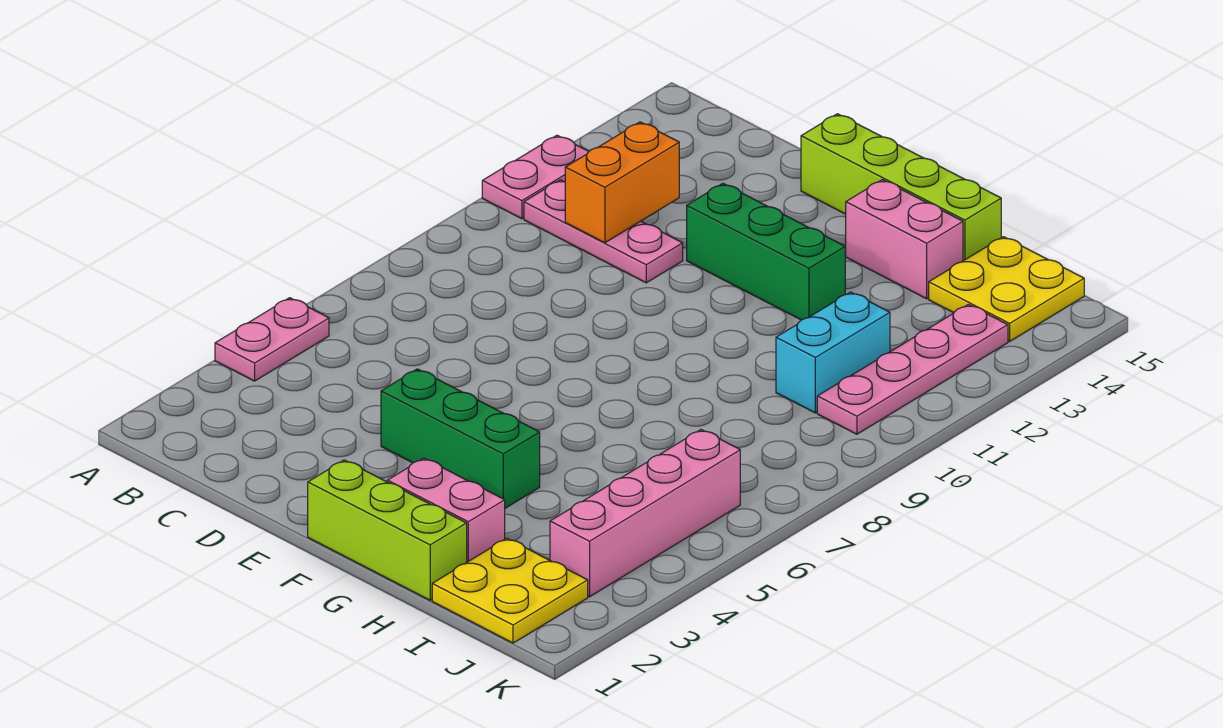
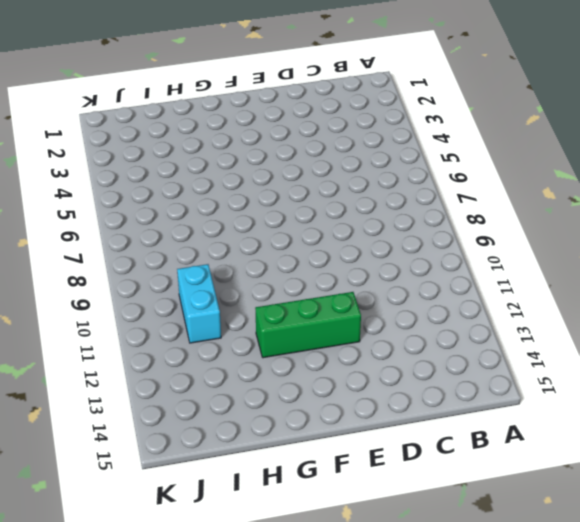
none -> pink plate A4:A5 level 1
none -> pink plate A11:A12 level 1
none -> pink plate B11:D11 level 1

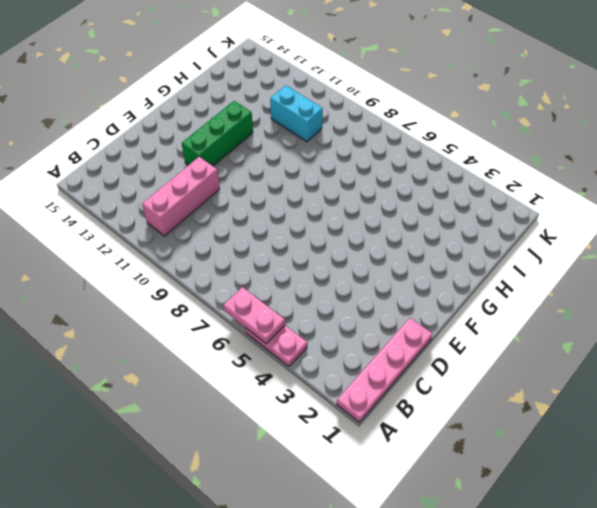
pink plate A1:D1 level 1 -> pink plate J10:J13 level 1
pink plate A5:A6 level 2 -> pink plate A11:A12 level 1
pink brick B11:D11 level 1 -> pink plate B11:D11 level 1
none -> green brick E4:G4 level 1
none -> lime brick E15:H15 level 1
none -> lime brick F1:H1 level 1

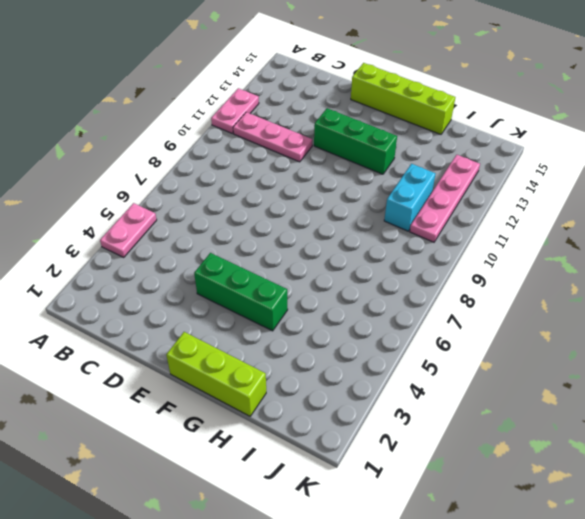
none -> pink brick G2:H2 level 1
none -> pink brick G14:H14 level 1
none -> yellow plate I1:J2 level 1

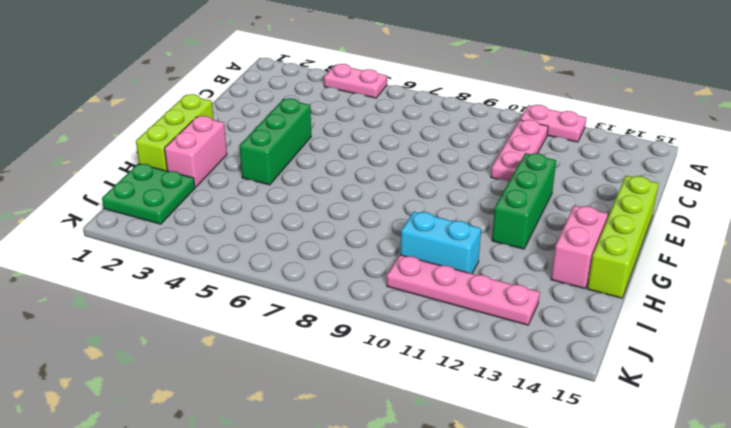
green plate I1:J2 level 1 -> yellow plate I1:J2 level 1
none -> yellow plate I14:J15 level 1
none -> pink brick J3:J6 level 1
none -> orange brick C11:C12 level 2

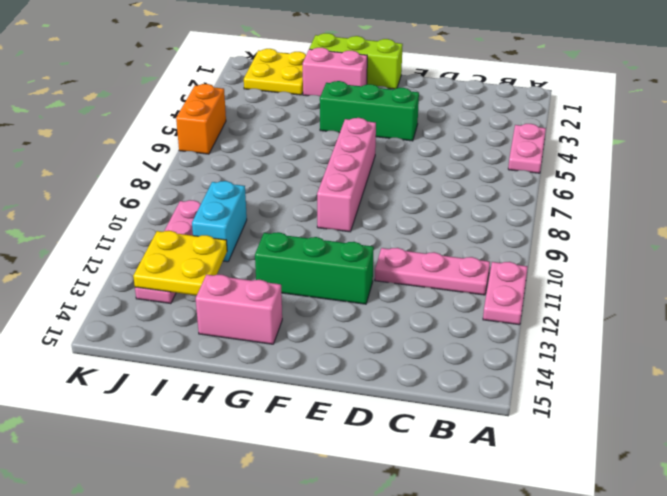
pink brick F6:F9 level 1 -> pink brick J3:J6 level 1
yellow plate I12:J13 level 2 -> yellow plate I14:J15 level 1
orange brick K5:K6 level 1 -> orange brick C11:C12 level 2
none -> lime brick E15:H15 level 1

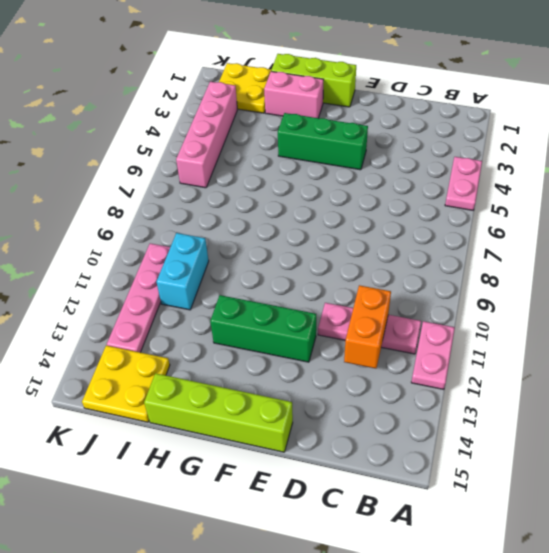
none -> pink brick G14:H14 level 1

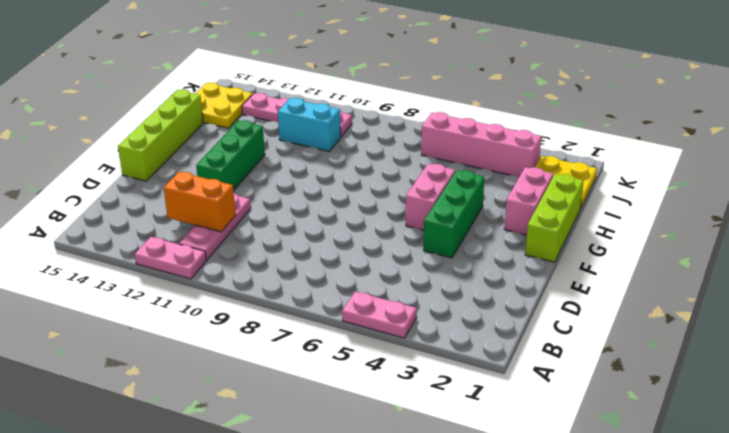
pink brick F5:G5 level 1 -> pink brick G14:H14 level 1

